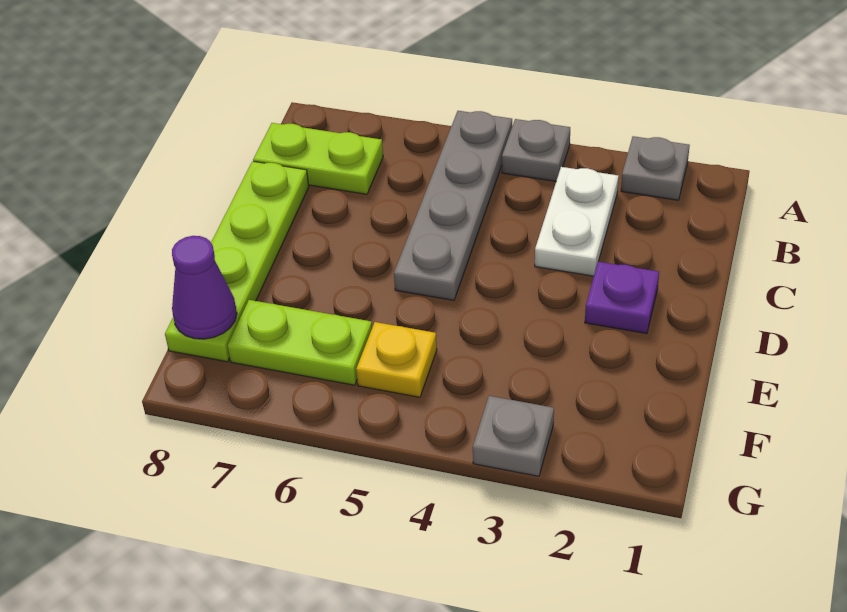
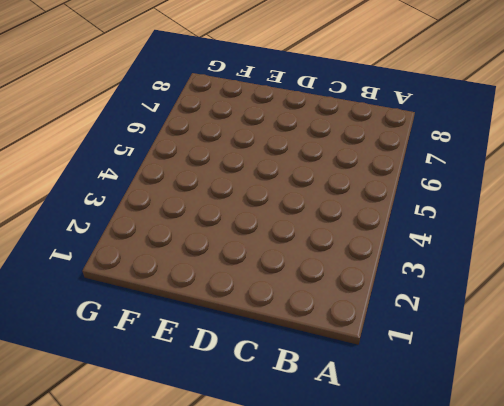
none -> grey plate A2 level 1
none -> grey plate A4 level 1

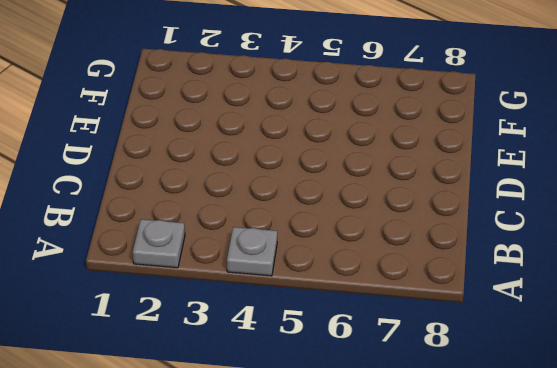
none -> grey plate A5:D5 level 1
none -> white plate B3:C3 level 1

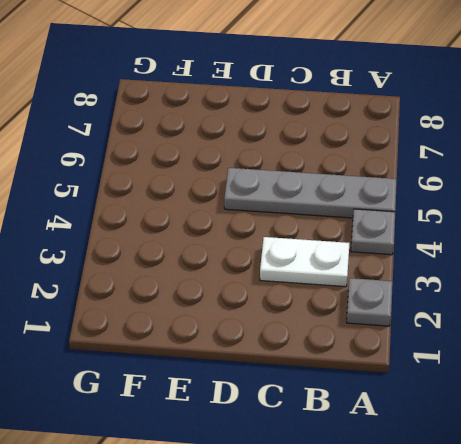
none -> lime plate B7:B8 level 1
none -> lime plate C8:F8 level 1

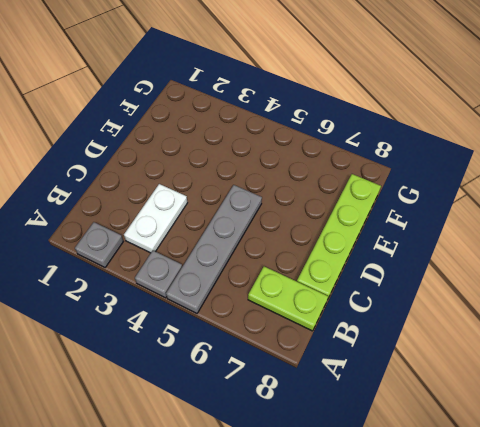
none -> purple plate D2 level 1
none -> yellow plate F5 level 1

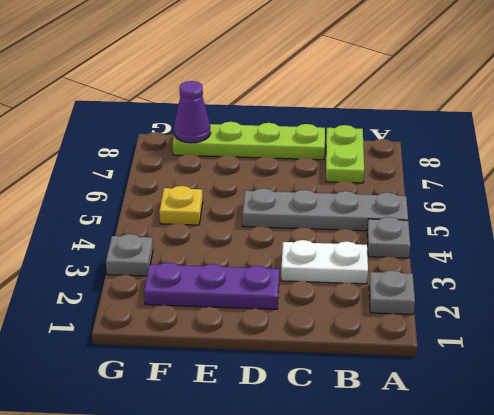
purple plate D2:F2 level 1 -> purple plate D2 level 1
none -> lime plate F6:F7 level 1

